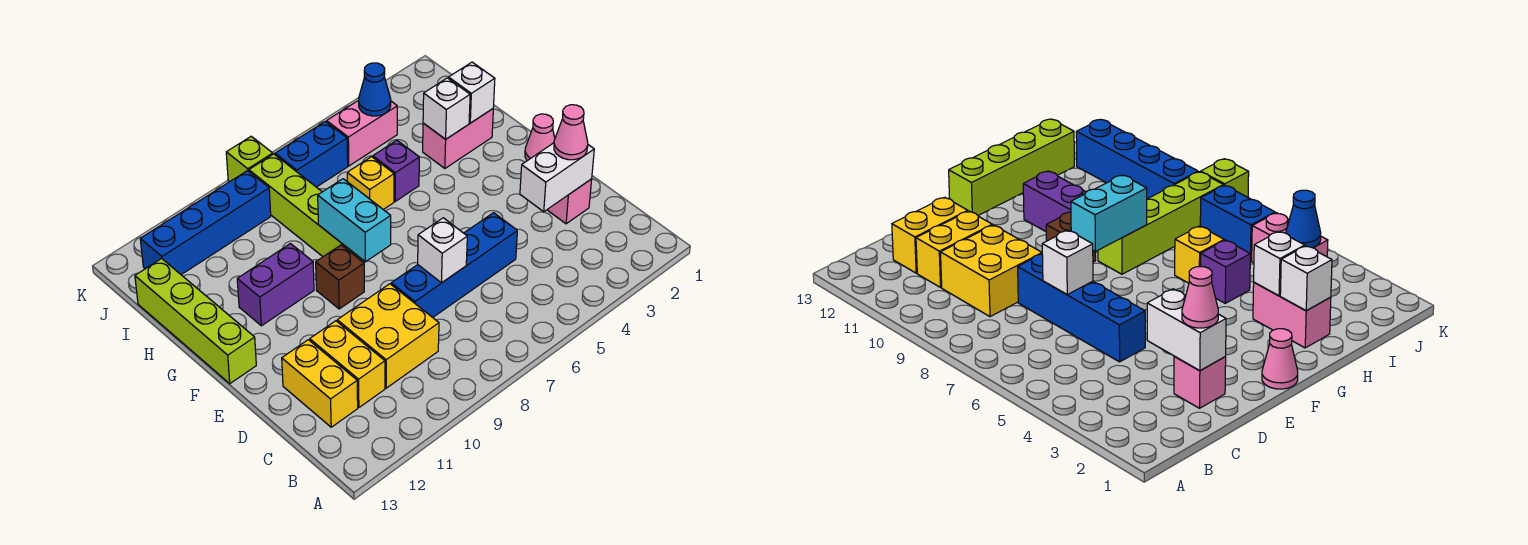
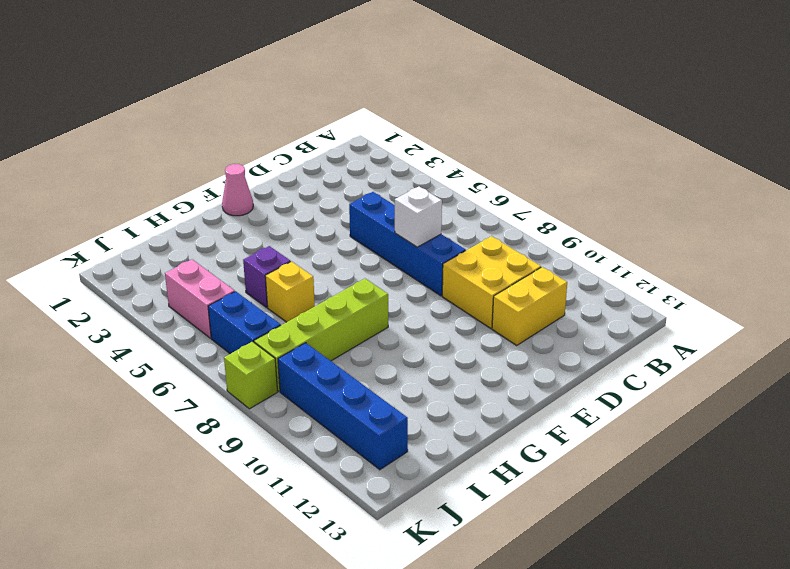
none -> yellow brick C12:D12 level 1
none -> pink brick D2 level 1
none -> brown brick F9 level 1

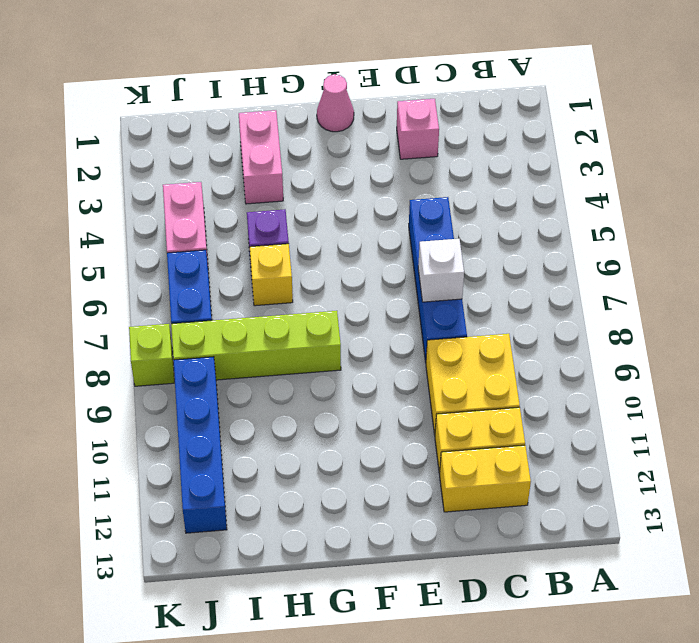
none -> brown brick F9 level 1
none -> lime brick F13:I13 level 1
none -> purple brick G10:G11 level 1

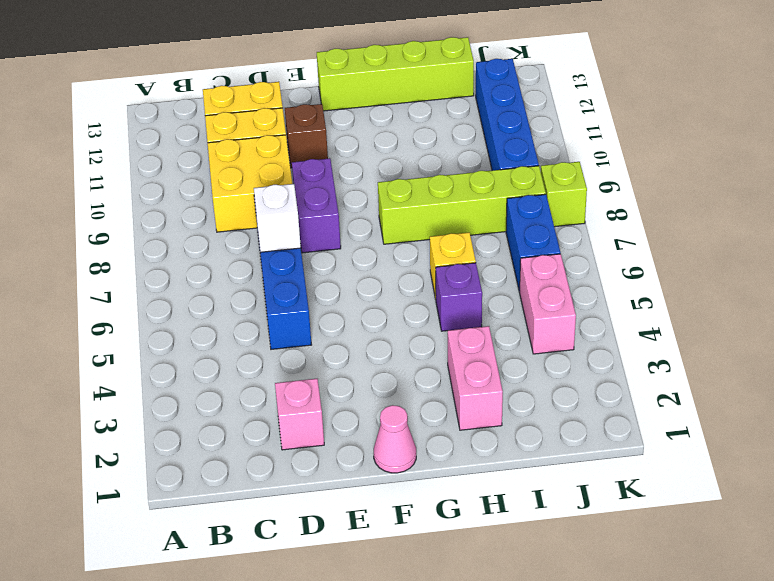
purple brick E8:E9 level 1 -> purple brick G10:G11 level 1
brown brick E11 level 1 -> brown brick F9 level 1
none -> white brick D2:D3 level 2
none -> cyan brick F8:G8 level 2
none -> white brick H2 level 2

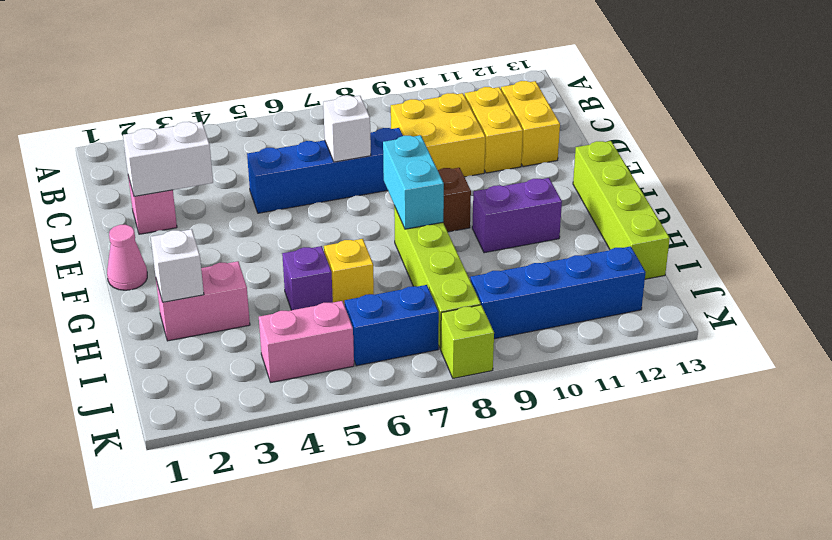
none -> white brick H3 level 2
none -> blue cone J4 level 2
none -> pink cone D2 level 3

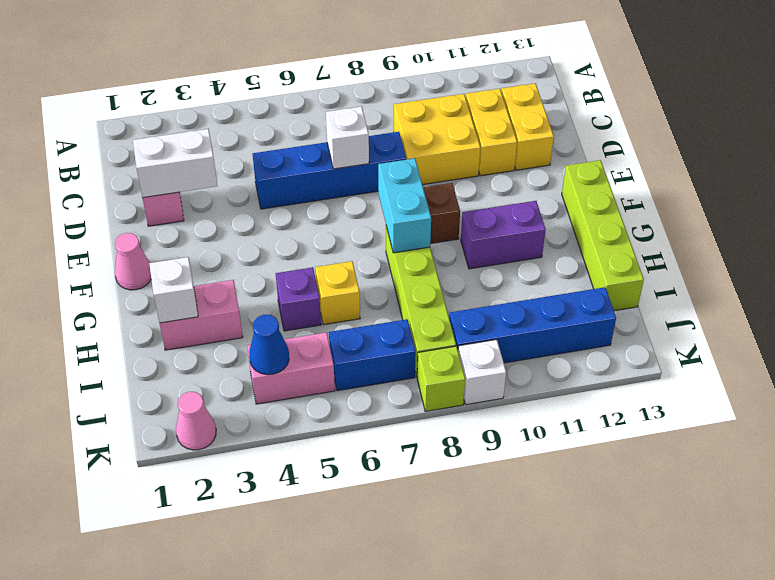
pink cone K2 level 1 -> pink cone D2 level 3
white brick K9 level 1 -> white brick H3 level 2

